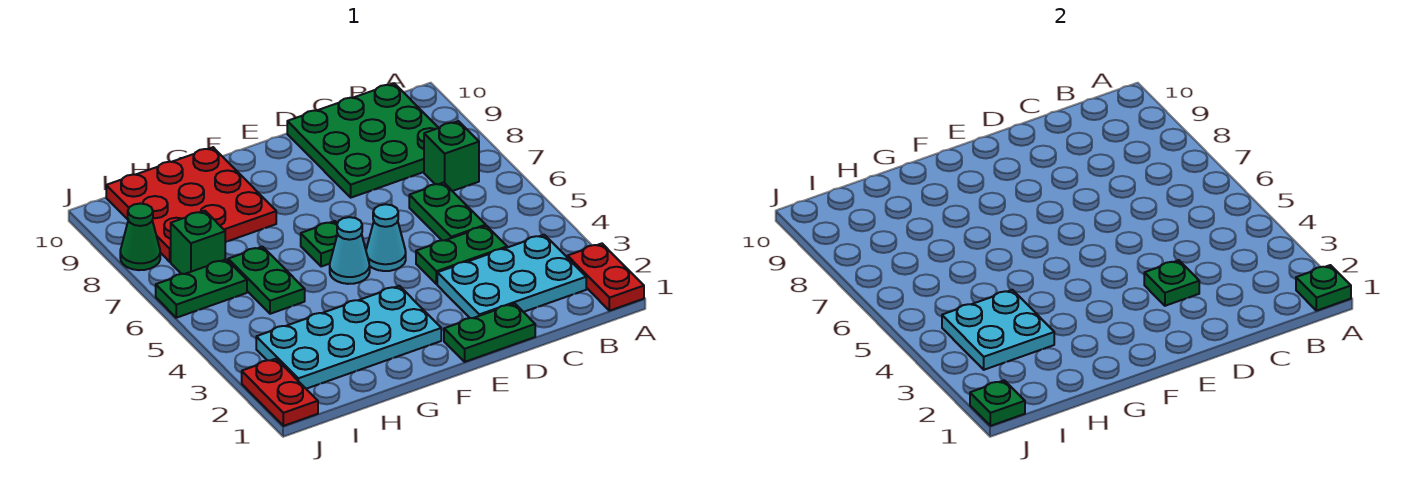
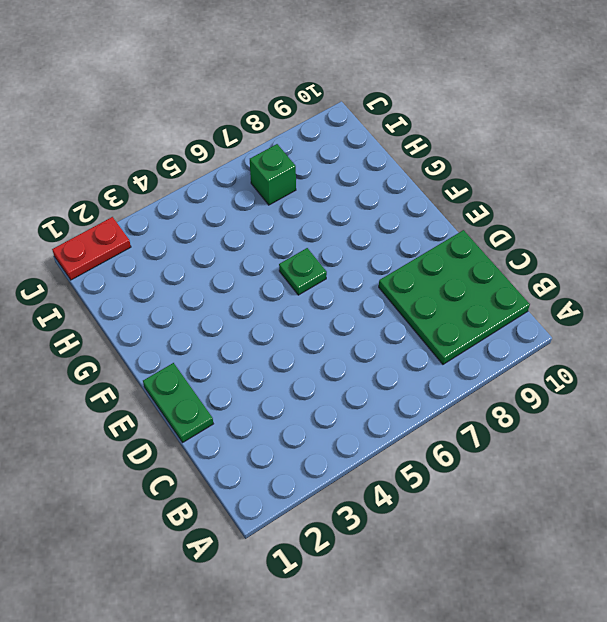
none -> red plate A1:A2 level 1
none -> cyan plate B2:D3 level 1
none -> green brick B7 level 1

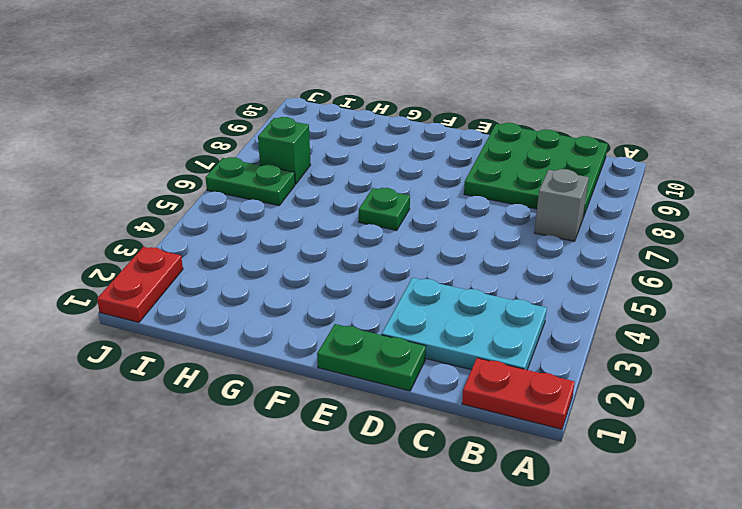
red plate A1:B1 level 1 -> red plate A1:A2 level 1
grey brick B7 level 1 -> green brick B7 level 1
none -> green plate C4:D4 level 1
none -> green plate C5:C6 level 1
none -> cyan cone E5 level 1

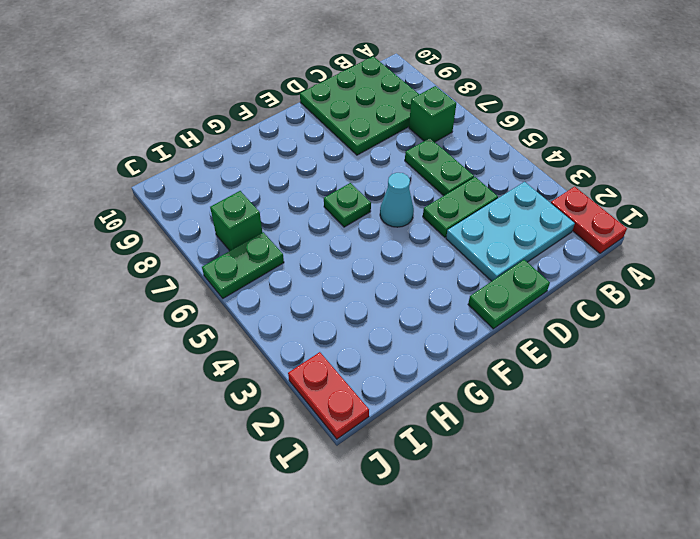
none -> cyan plate F2:I3 level 1
none -> cyan cone F5 level 1
none -> red plate G8:I10 level 1

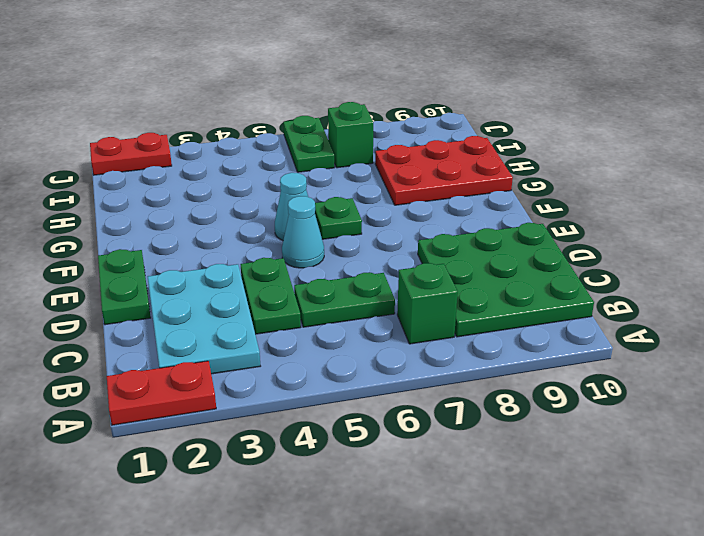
red plate G8:H10 level 1 -> red plate G8:I10 level 1
none -> cyan plate F2:I3 level 1
none -> green plate H5:H6 level 1
none -> green cone J8 level 1

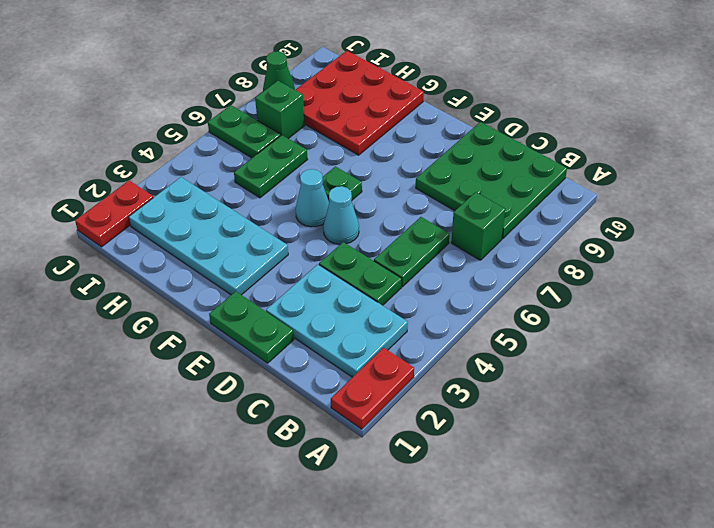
none -> green plate A1 level 2
none -> green plate D3 level 2
none -> cyan plate H3:I4 level 2

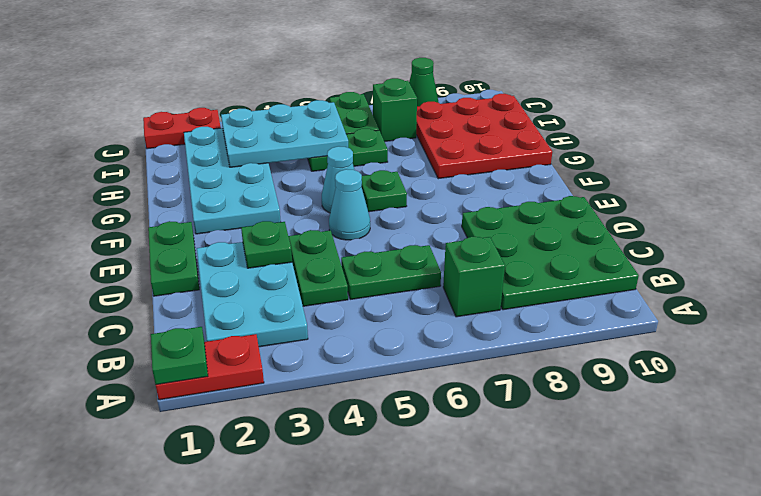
cyan plate H3:I5 level 2 -> cyan plate H3:I4 level 2
none -> green plate J1 level 2

